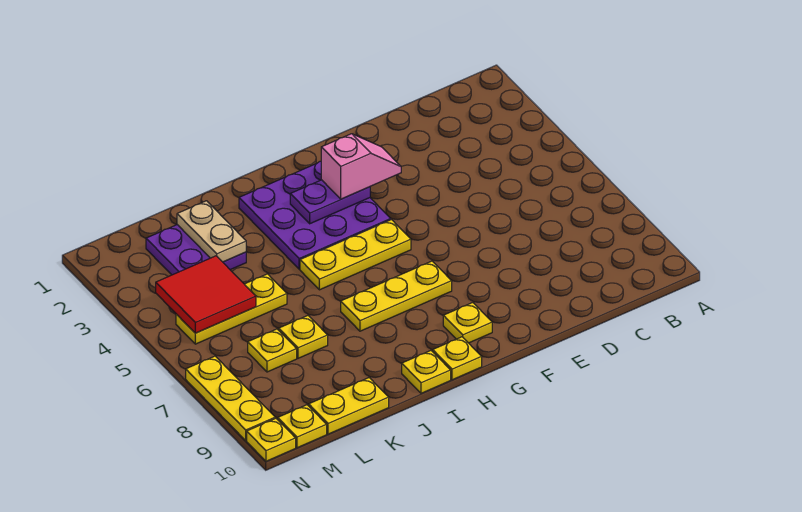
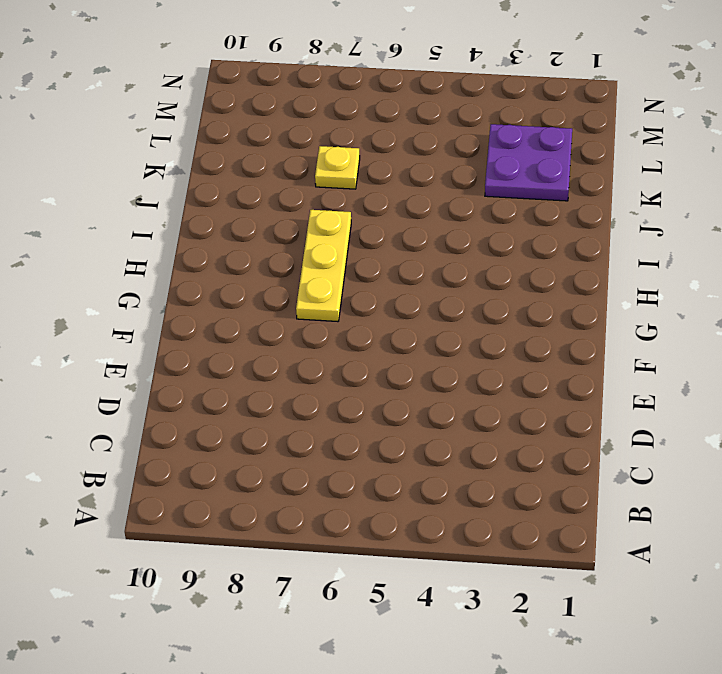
none -> purple plate G2:I4 level 1
none -> yellow plate G5:I5 level 1
none -> yellow plate G9 level 1

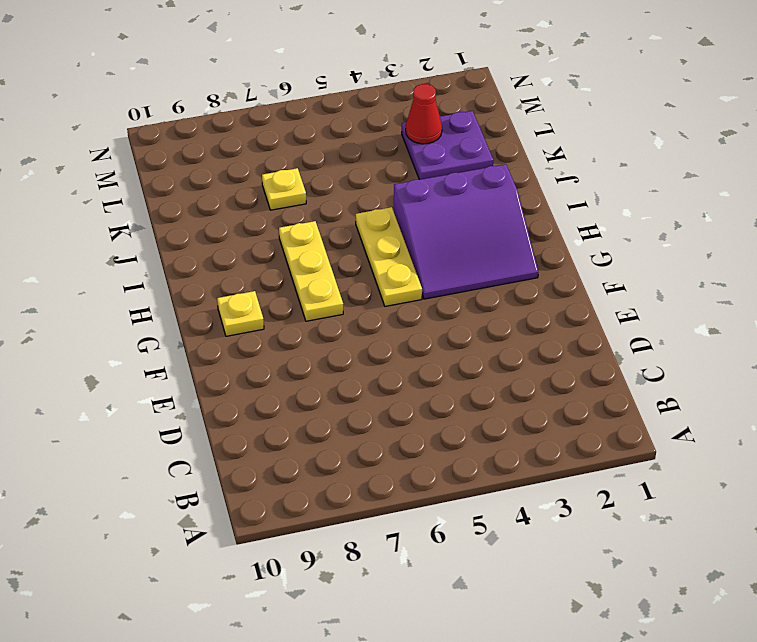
purple slope G2:I4 level 1 top I -> purple plate G2:I4 level 1
red cone L3 level 2 -> none
none -> yellow plate H10 level 1
none -> yellow plate I10 level 1
none -> yellow plate K5:M5 level 1

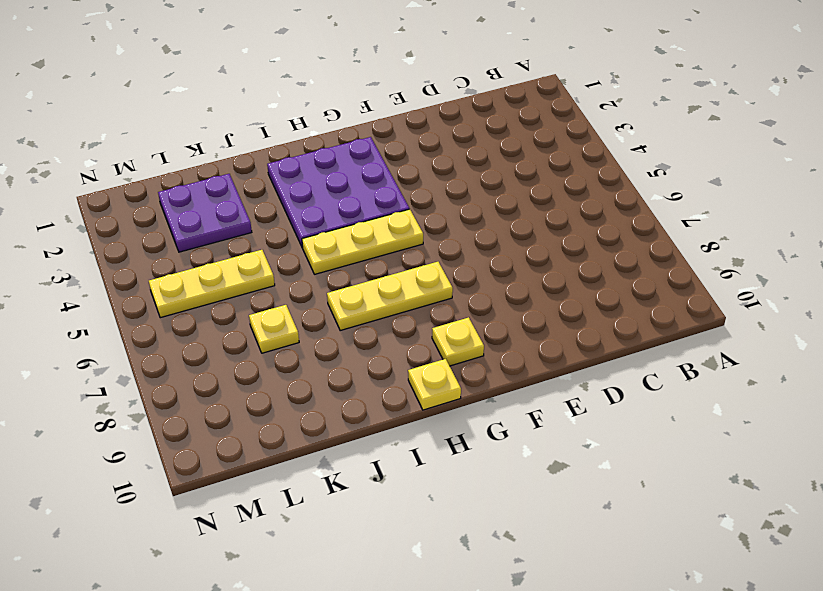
none -> yellow plate I10 level 1
none -> yellow plate K10:L10 level 1
none -> yellow plate L7 level 1

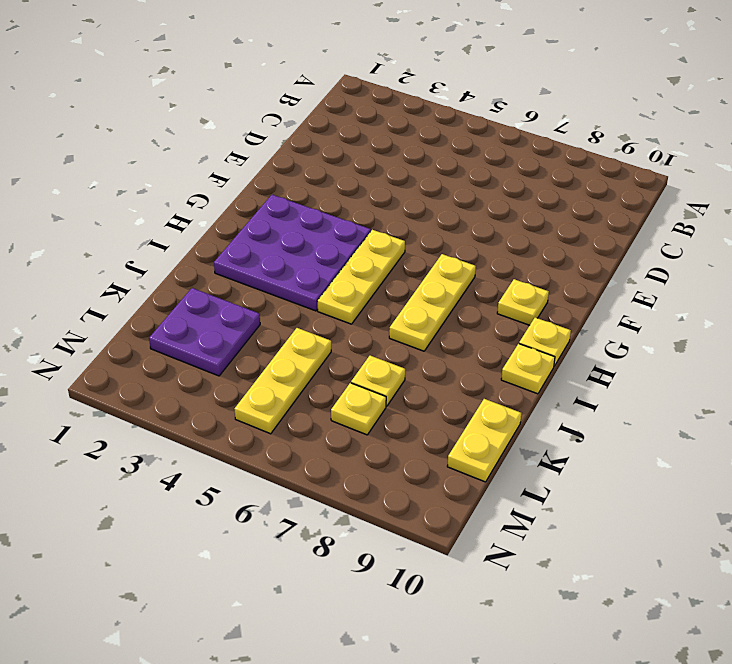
none -> yellow plate M10 level 1
none -> yellow plate N7:N9 level 1
none -> yellow plate N10 level 1

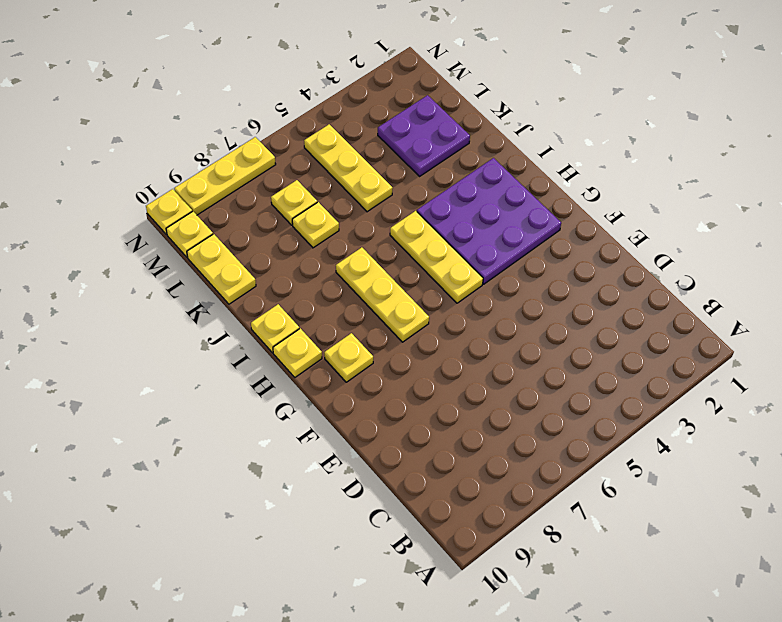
none -> purple plate G3:H3 level 2
none -> tan plate K2:K3 level 2
none -> red tile L4:M5 level 2

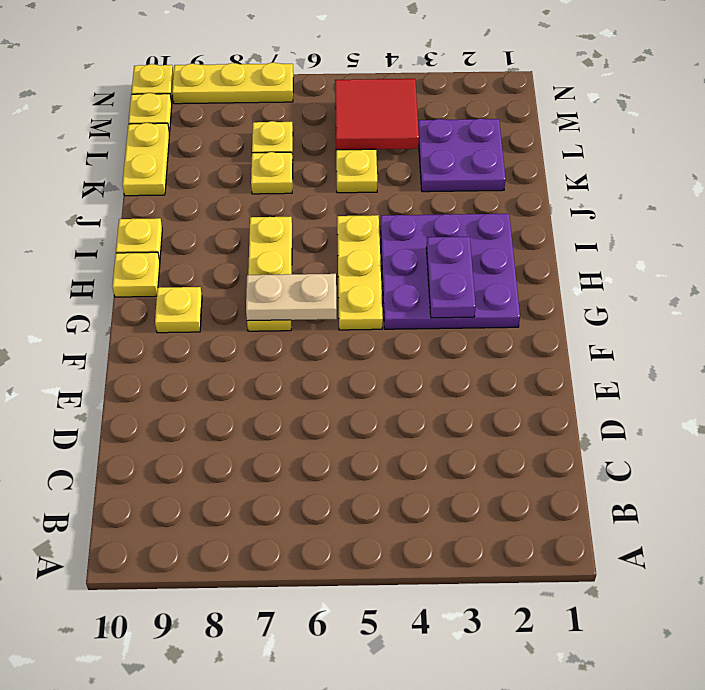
tan plate G6:G7 level 2 -> tan plate K2:K3 level 2
none -> pink slope F3:G3 level 3 top G

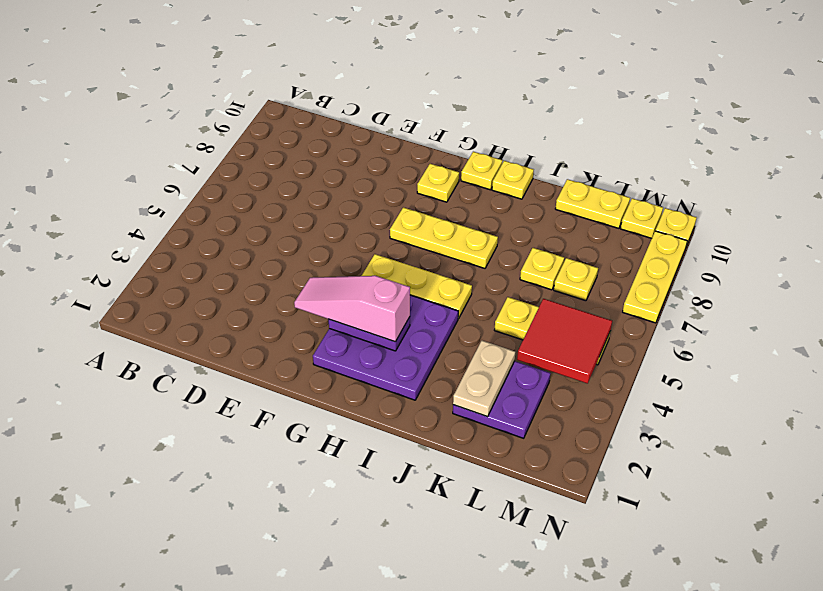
pink slope F3:H3 level 3 top H -> pink slope F3:G3 level 3 top G

